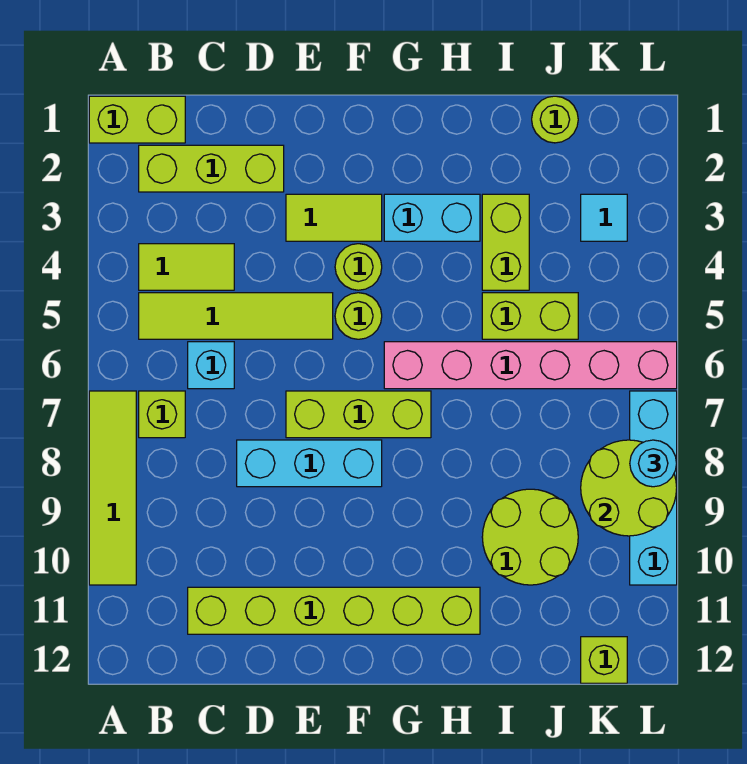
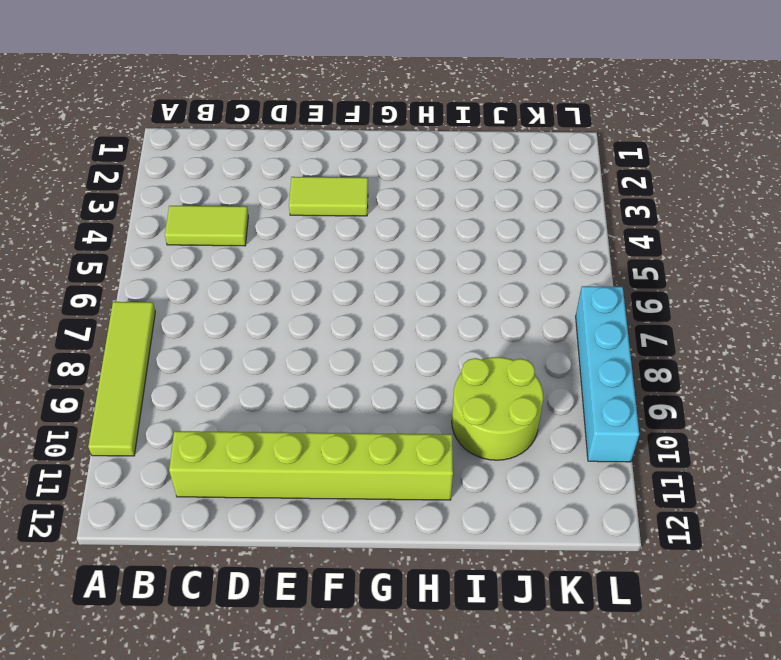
none -> lime brick A1:B1 level 1
none -> lime brick B2:D2 level 1
none -> lime tile B5:E5 level 1

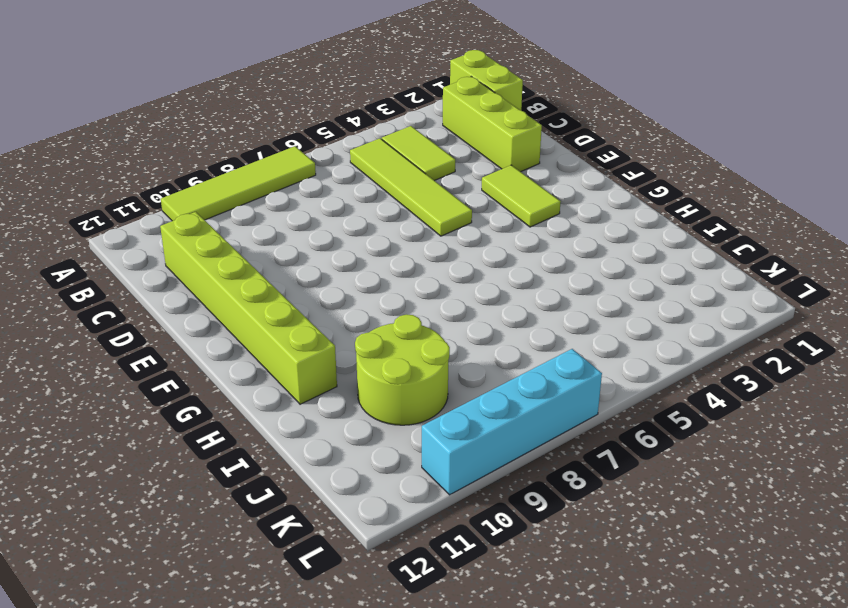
none -> lime brick B7 level 1
none -> cyan brick C6 level 1
none -> cyan brick D8:F8 level 1

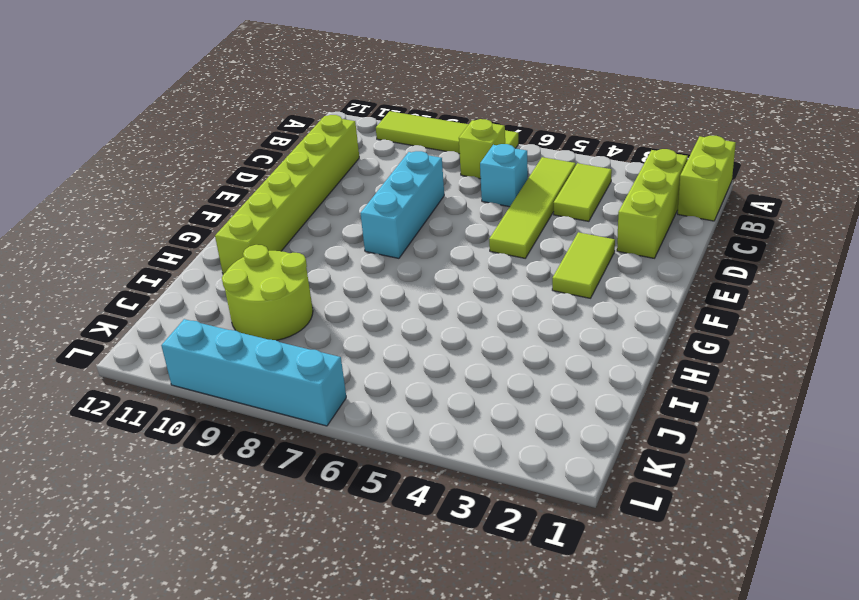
none -> lime brick E7:G7 level 1
none -> lime round brick F4 level 1
none -> lime round brick F5 level 1

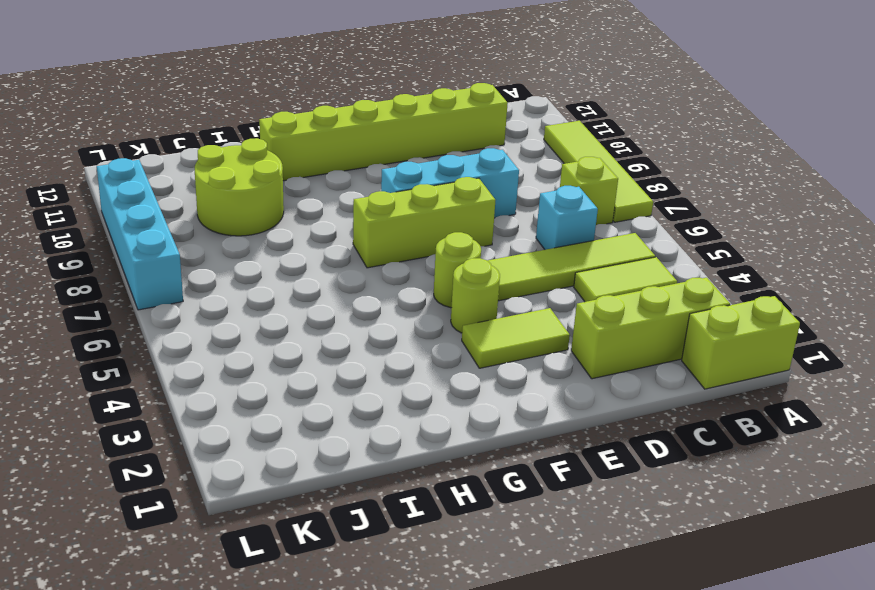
none -> cyan brick G3:H3 level 1
none -> pink brick G6:L6 level 1
none -> lime brick I3:I4 level 1

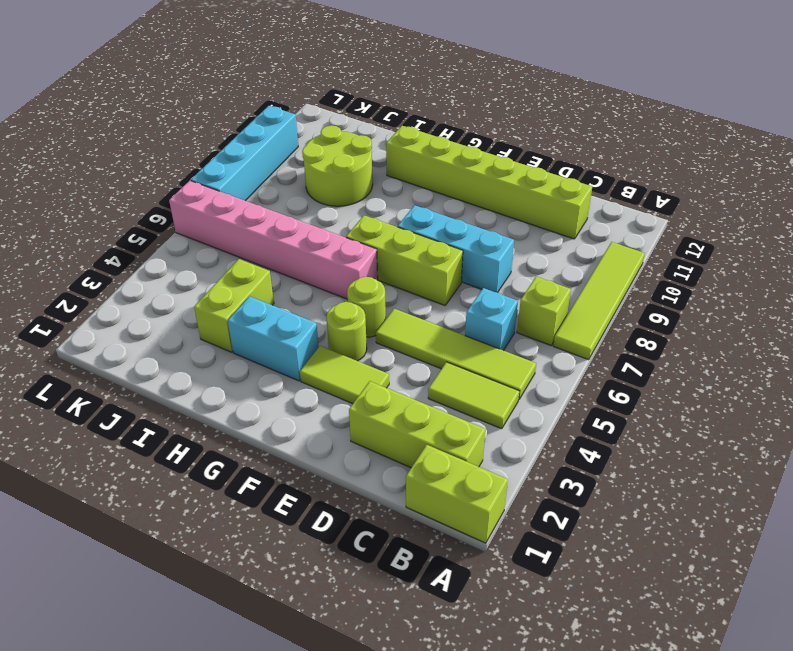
none -> lime brick I5:J5 level 1
none -> lime round brick J1 level 1
none -> cyan tile K3 level 1

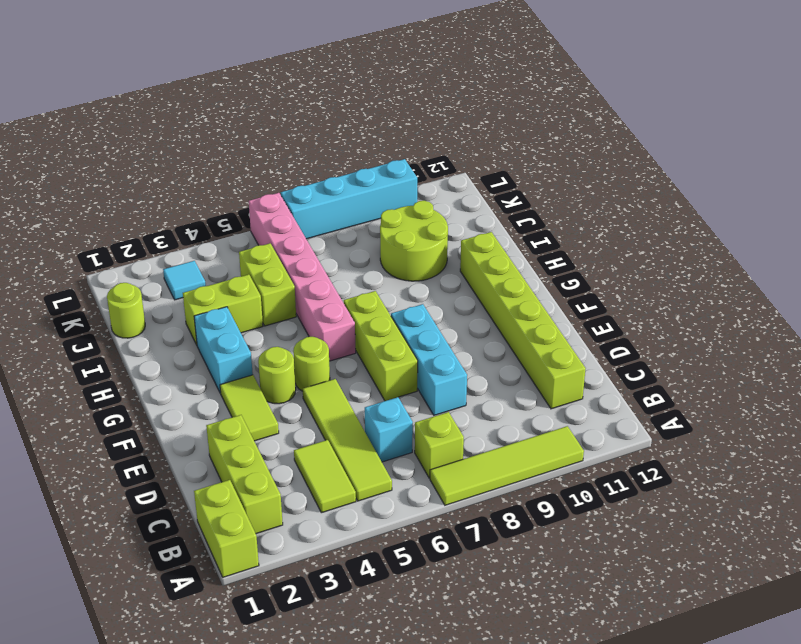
none -> lime brick K12 level 1
none -> lime round brick K8:L9 level 2
none -> cyan round brick L8 level 3

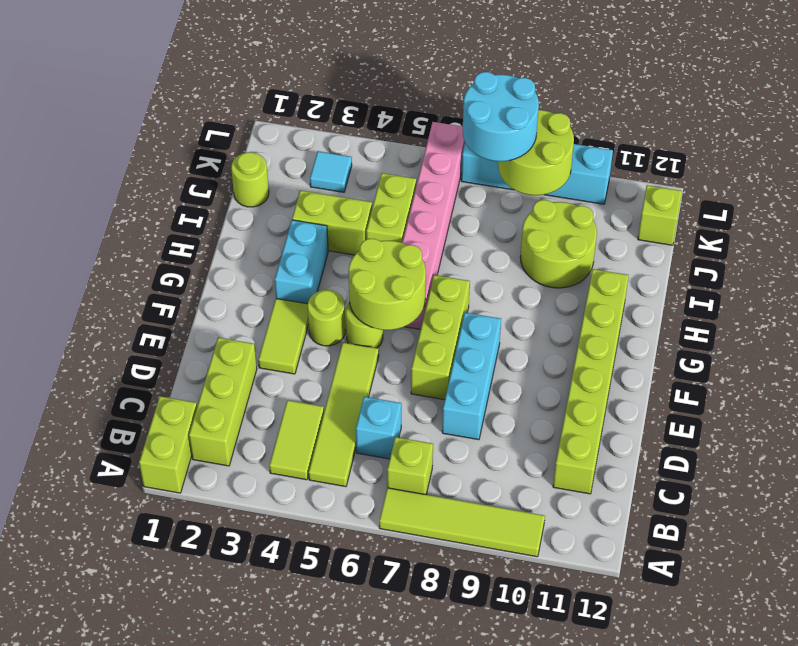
lime round brick F5:G6 level 2 -> none
cyan round brick K7:L8 level 3 -> cyan round brick L8 level 3

